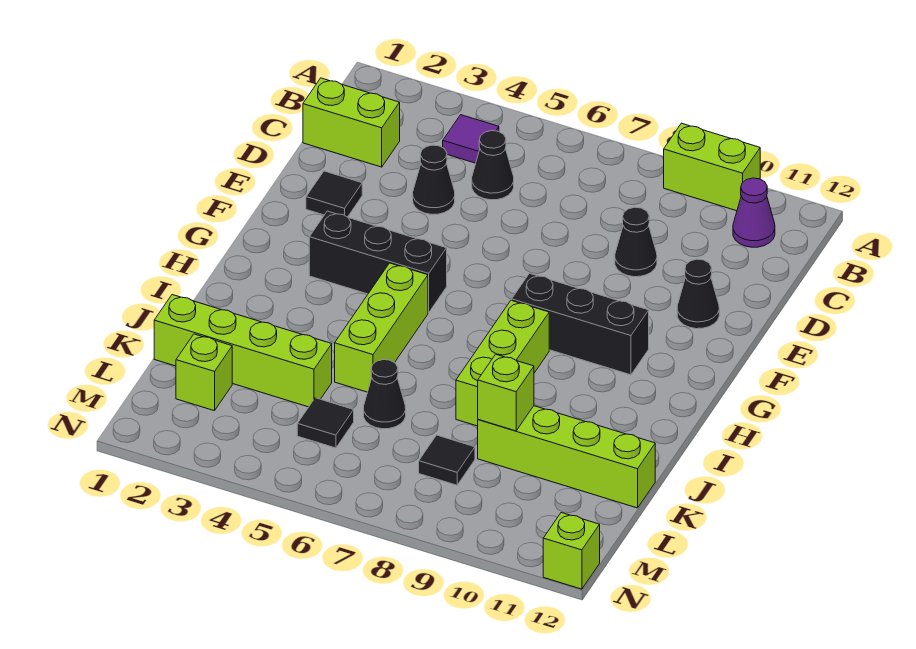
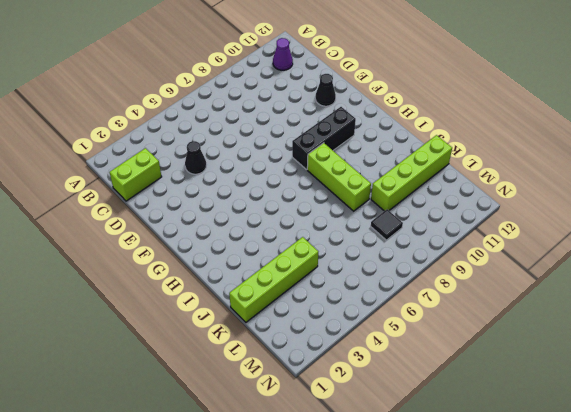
none -> lime brick A9:A10 level 1
none -> purple tile B4 level 1
none -> black cone C5 level 1

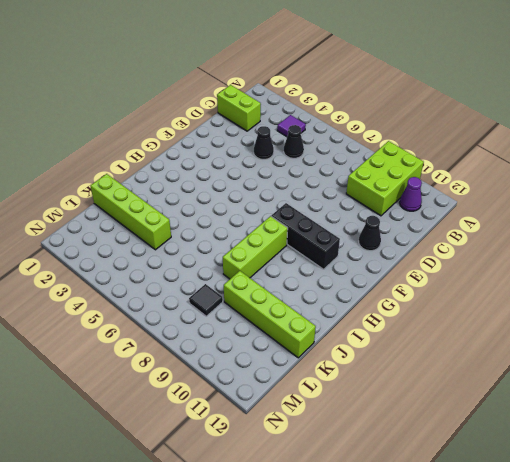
lime brick A9:C10 level 1 -> lime brick A9:A10 level 1
none -> black cone D9 level 1
none -> black tile E2 level 1
none -> black brick G3:G5 level 1

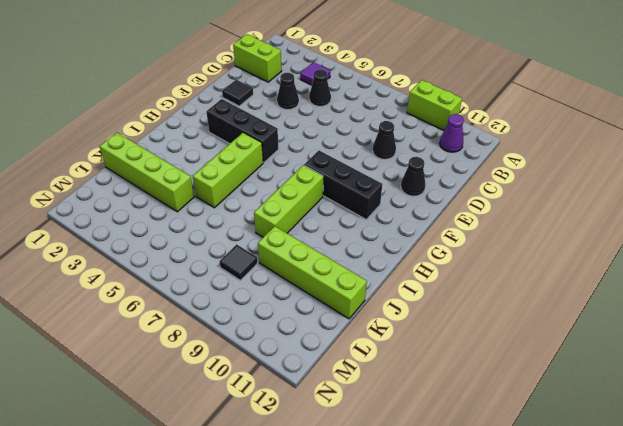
none -> black cone K6 level 1
none -> lime brick L2 level 1
none -> black tile L5 level 1

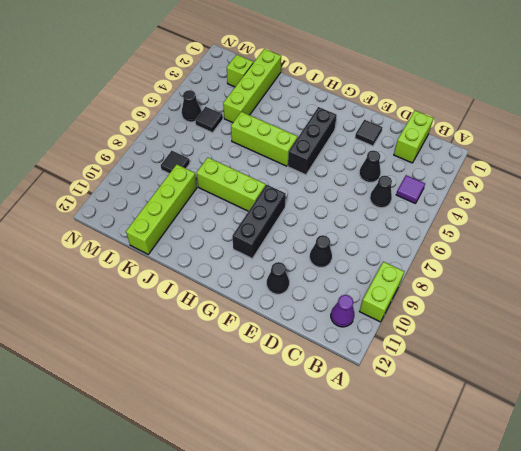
black cone M5 level 1 -> black cone K6 level 1
none -> lime brick N12 level 1
none -> lime brick K9 level 2

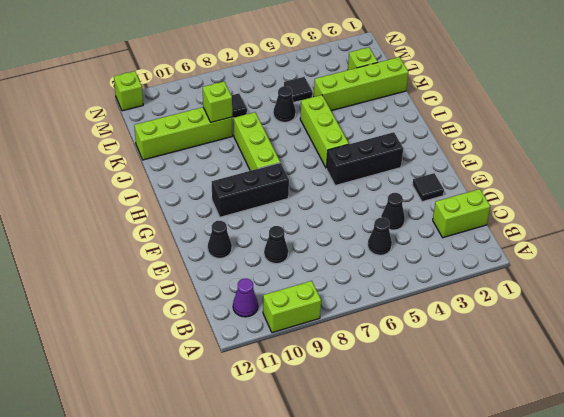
none -> purple tile B4 level 1

